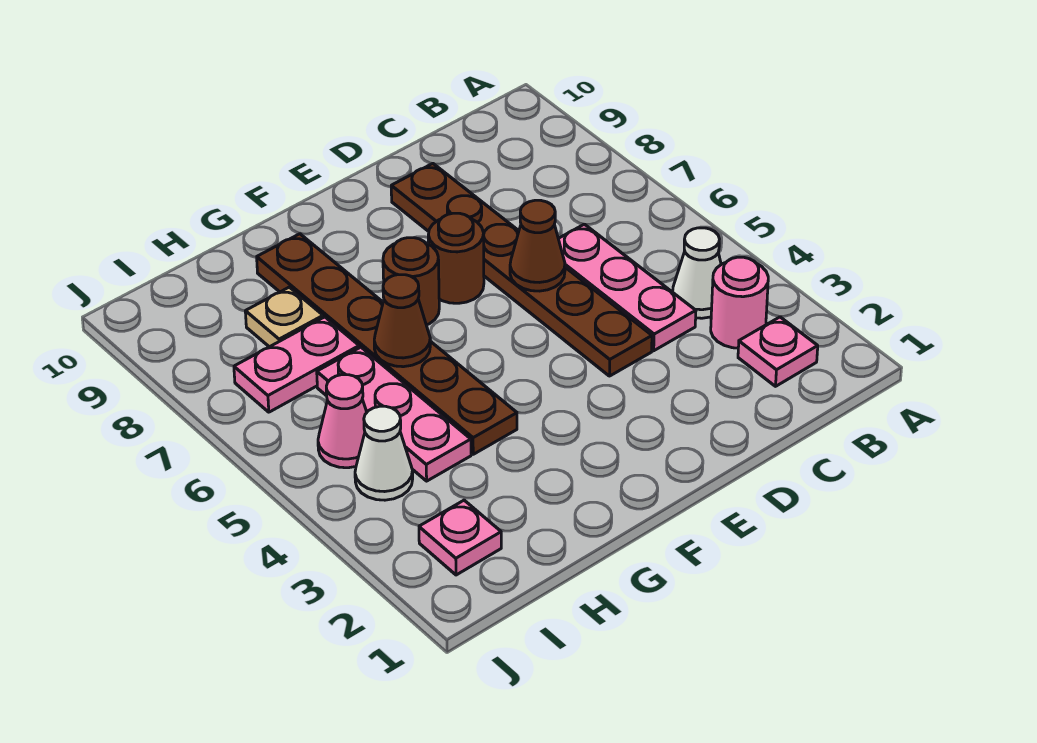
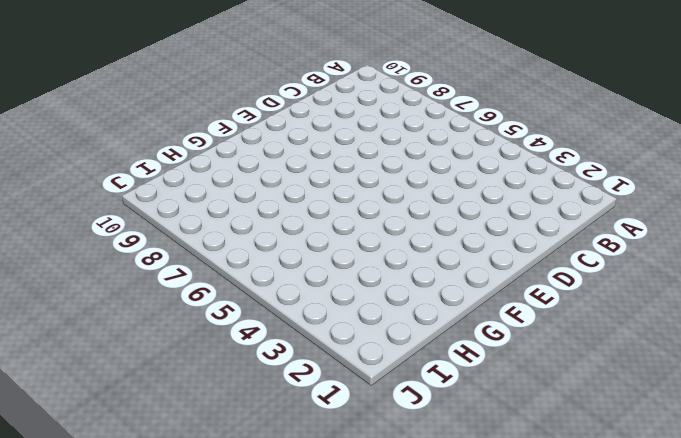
none -> pink plate B2 level 1
none -> pink round brick B3 level 1
none -> white cone B4 level 1

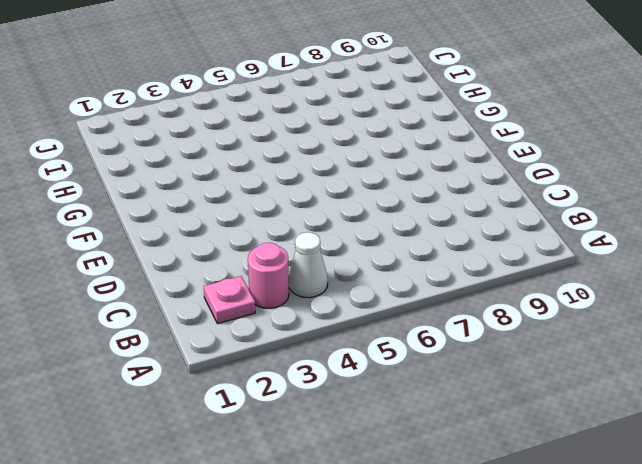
none -> pink plate C4:C6 level 1
none -> brown plate D4:D9 level 1
none -> brown round brick E7 level 1

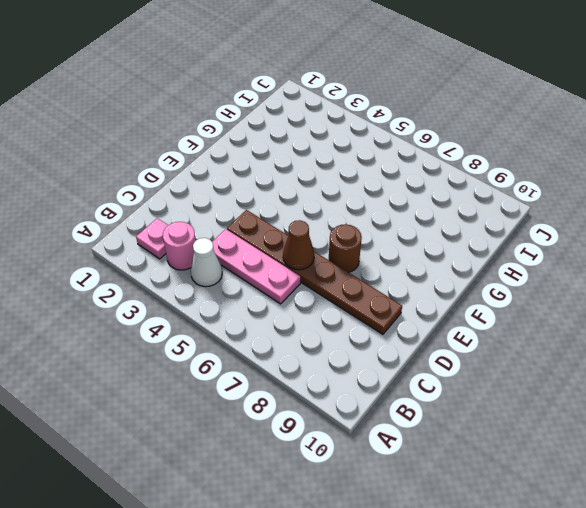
none -> brown round brick F7 level 1
none -> brown plate G4:G9 level 1
none -> pink plate H4:H6 level 1

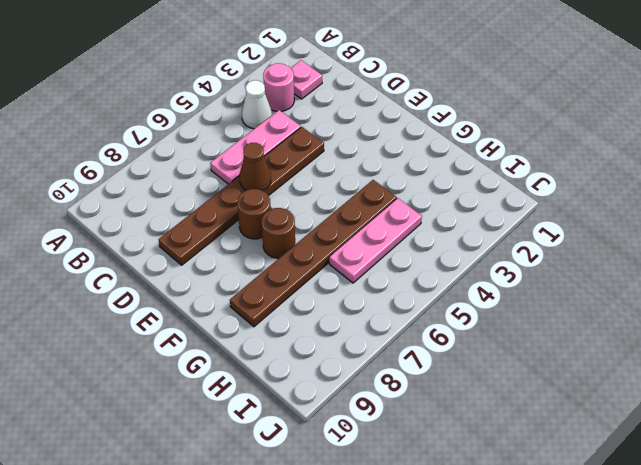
none -> pink plate H7:I7 level 1
none -> tan plate H8 level 1
none -> pink plate I2 level 1

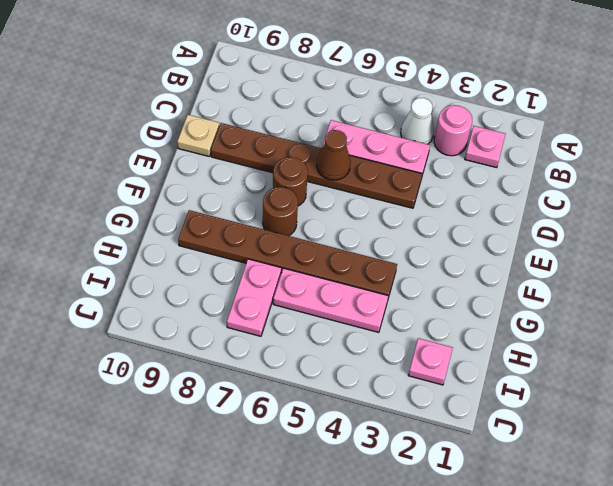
tan plate D10 level 1 -> tan plate H8 level 1
none -> white cone I4 level 1
none -> pink cone I5 level 1
none -> brown cone G6 level 2

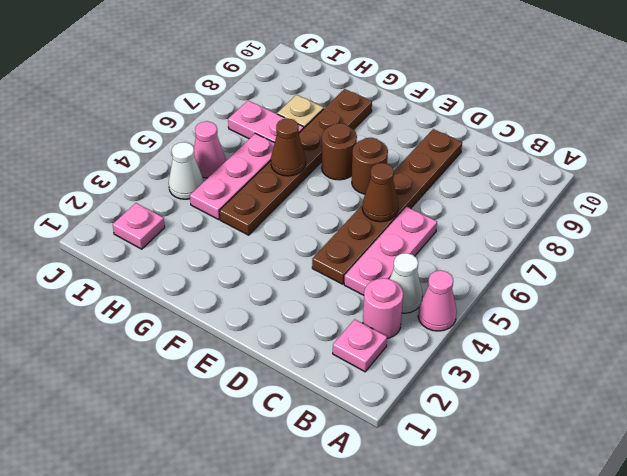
pink cone A4 level 1 -> none

